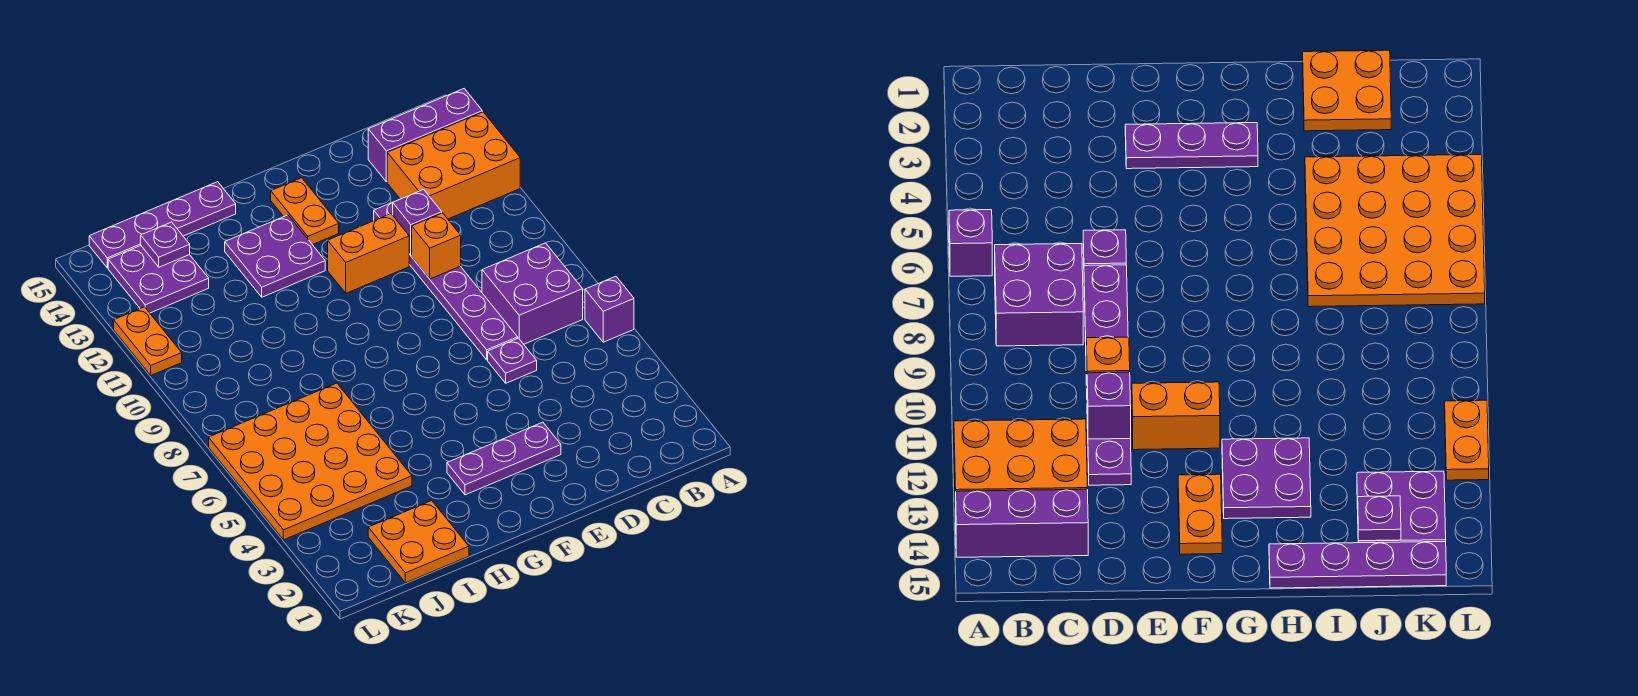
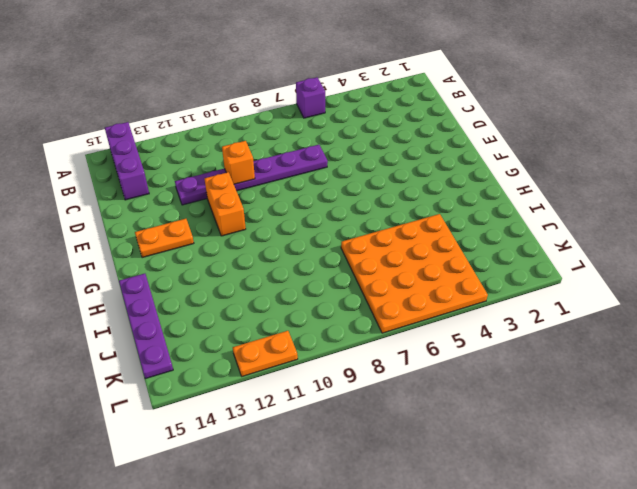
none -> orange brick A12:C13 level 1
none -> purple brick B7:C8 level 1
none -> purple plate D6 level 1

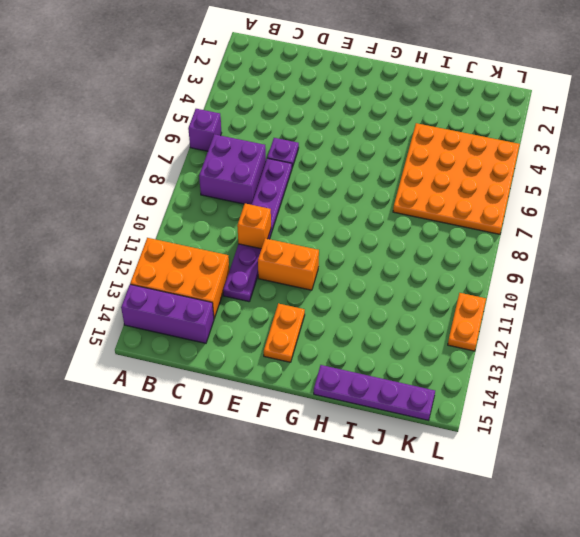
none -> purple plate E3:G3 level 1
none -> purple plate G12:H13 level 1
none -> orange plate I1:J2 level 1

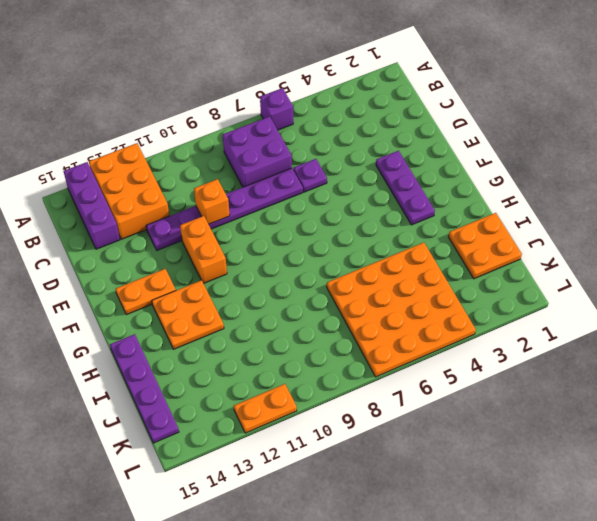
orange plate G12:H13 level 1 -> purple plate G12:H13 level 1
none -> purple plate J13:K14 level 1
none -> purple brick D11 level 2
none -> purple plate J14 level 2

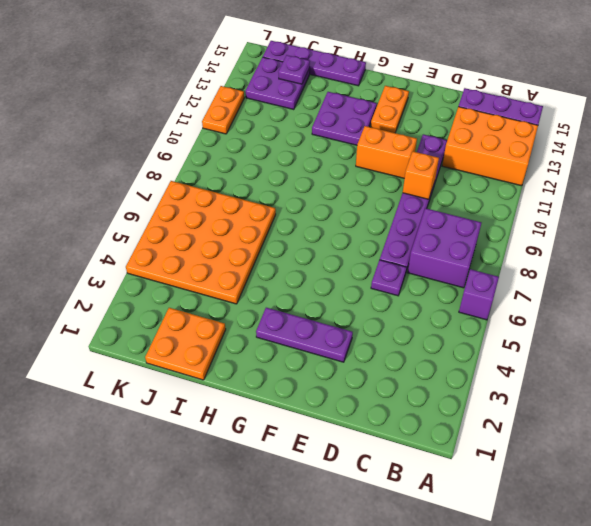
none -> purple brick D11 level 2

